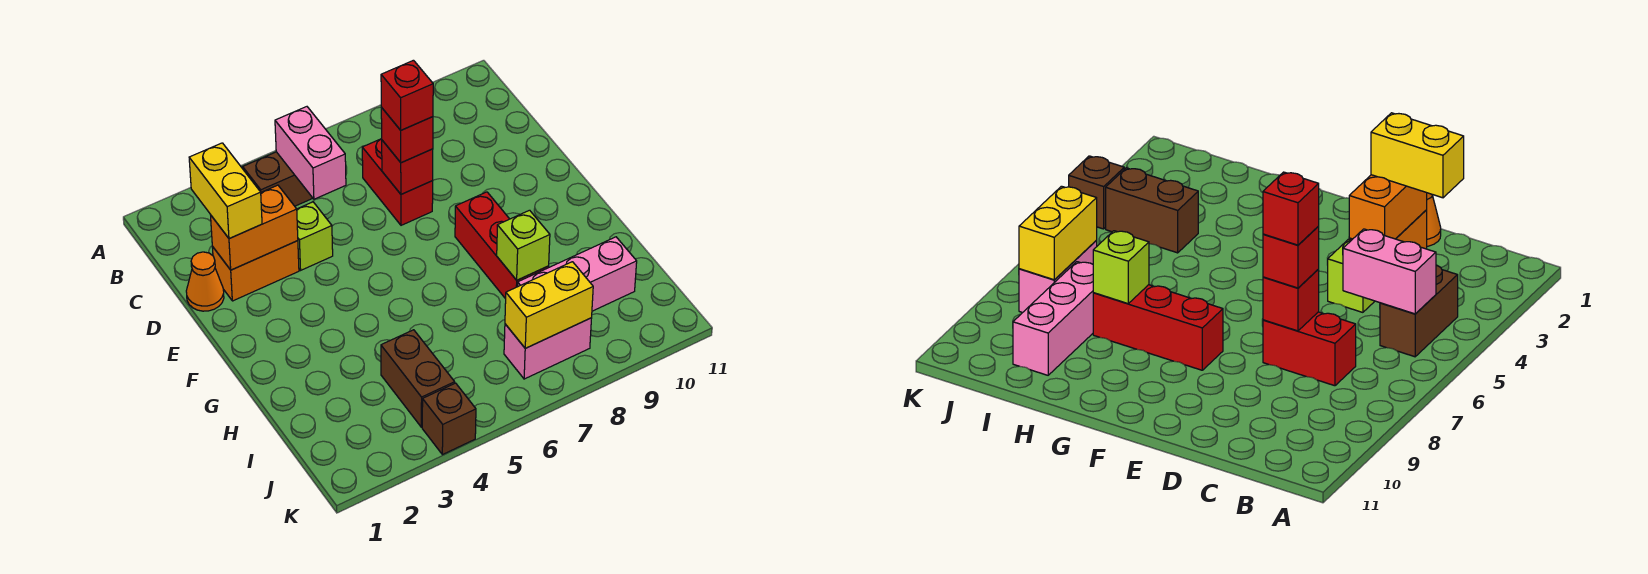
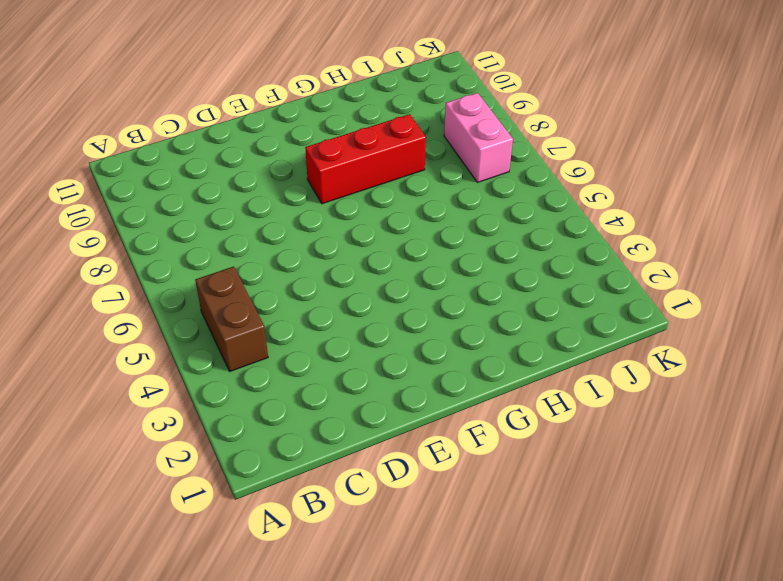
none -> red brick C7:D7 level 1
none -> orange cone D1 level 1
none -> orange brick D2:D3 level 1

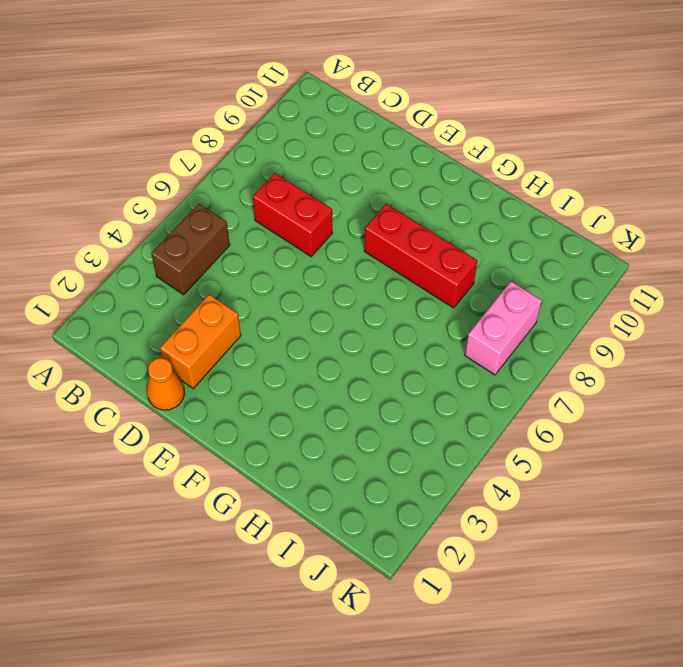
none -> lime brick D4 level 1
none -> brown brick I4:J4 level 1
none -> pink brick I8:I10 level 1

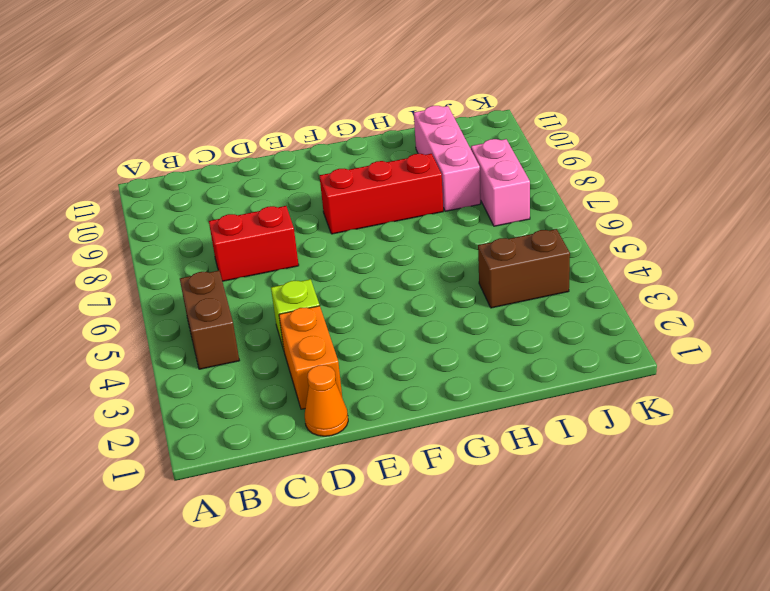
none -> brown brick K4 level 1
none -> pink brick B5:C5 level 2
none -> orange brick D2:D3 level 2

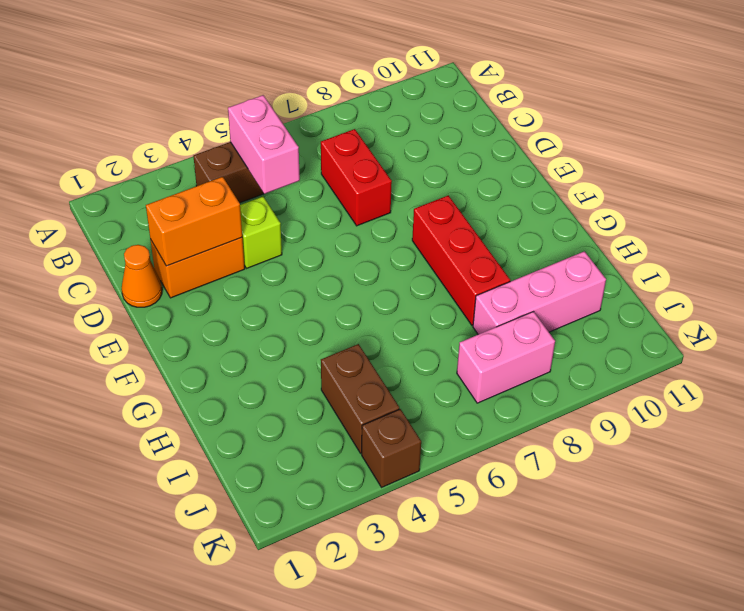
none -> red brick D7 level 2
none -> lime brick H8 level 2
none -> yellow brick J7:J8 level 2

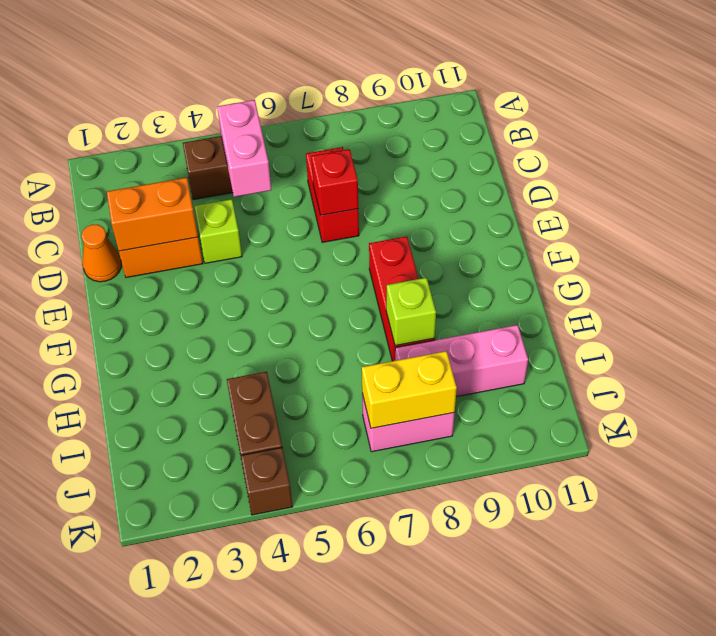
none -> yellow brick C2:D2 level 3
none -> red brick D7 level 3
none -> red brick D7 level 4

